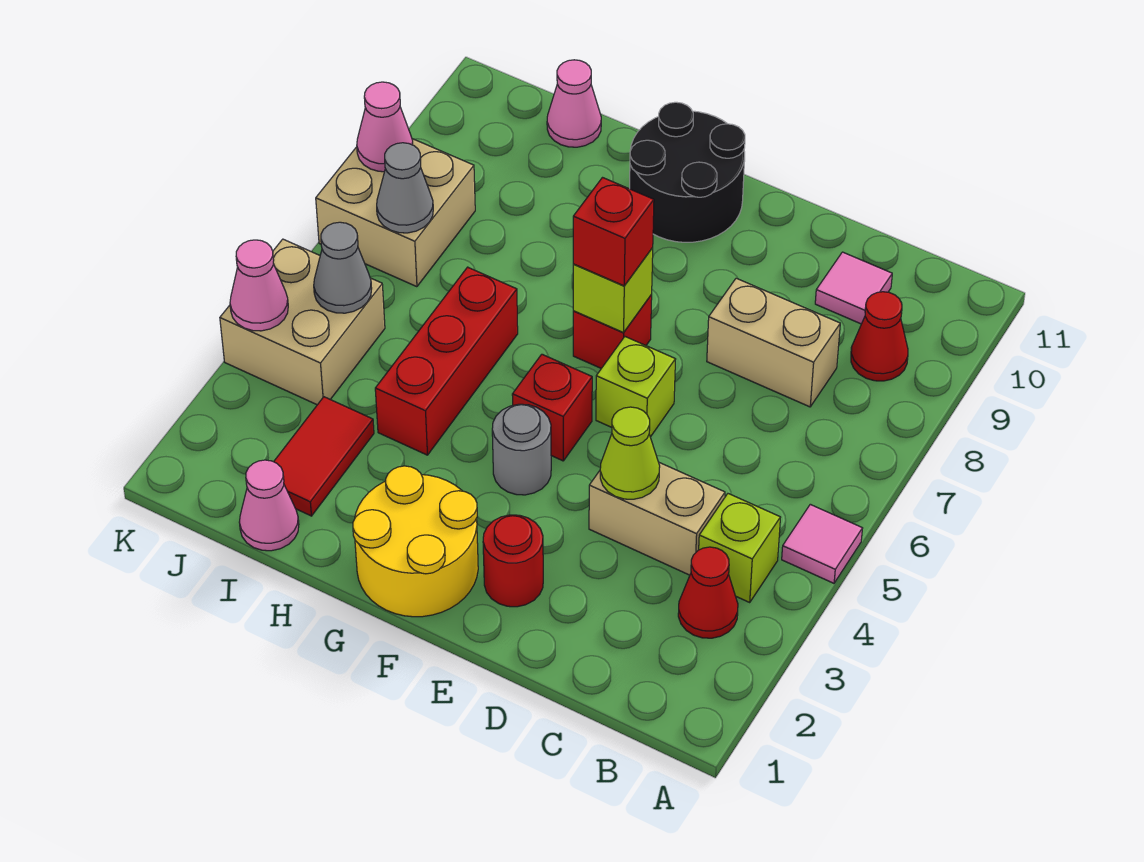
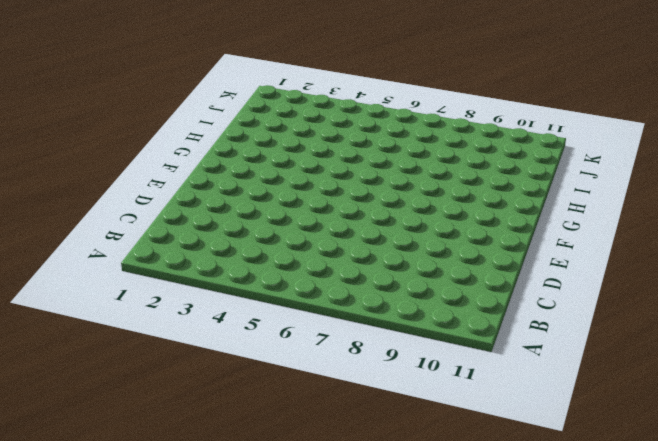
none -> pink tile A5 level 1
none -> red cone B3 level 1
none -> lime brick B4 level 1

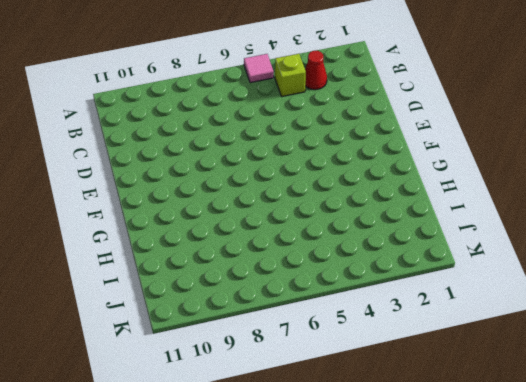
none -> red cone B9 level 1
none -> tan brick C4:D4 level 1
none -> tan brick C8:D8 level 1

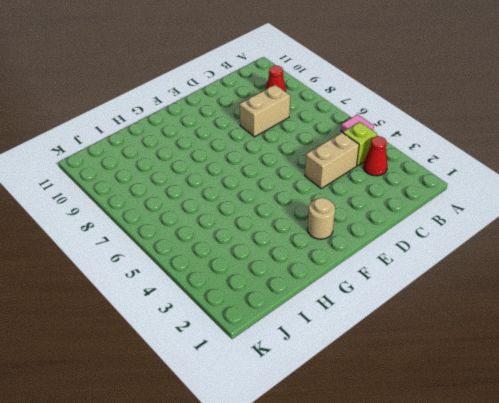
tan round brick F2 level 1 -> yellow round brick F1:G2 level 1
none -> pink tile C10 level 1
none -> red round brick E2 level 1
none -> lime brick E6 level 1

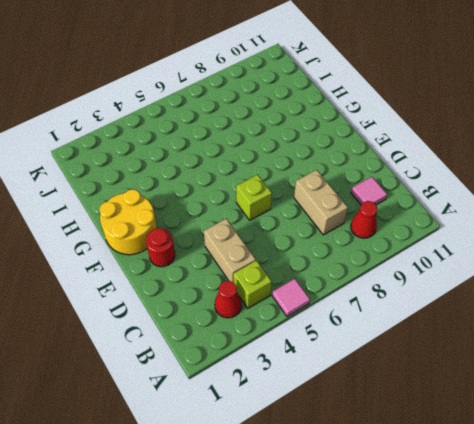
none -> grey round brick F4 level 1
none -> red brick F5 level 1
none -> red brick F7 level 1

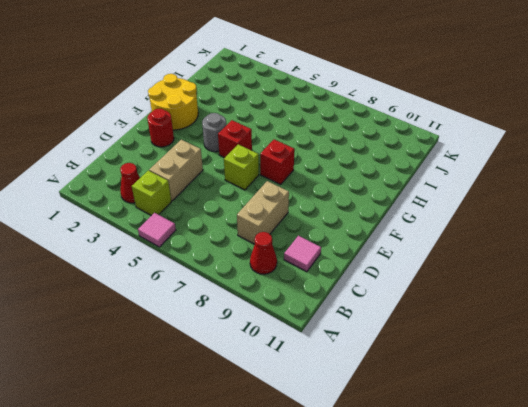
none -> black round brick F10:G11 level 1
none -> red brick H4:H6 level 1
none -> pink cone I1 level 1

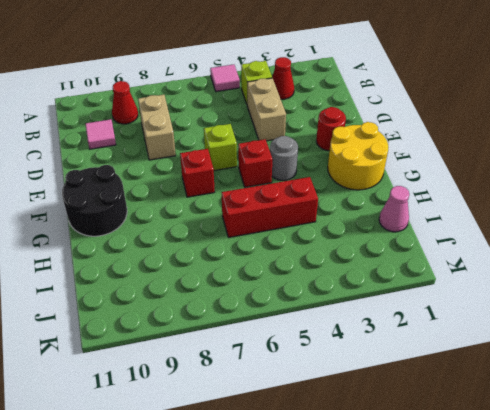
none -> red tile I2:I3 level 1
none -> pink cone I11 level 1
none -> tan brick J4:K5 level 1

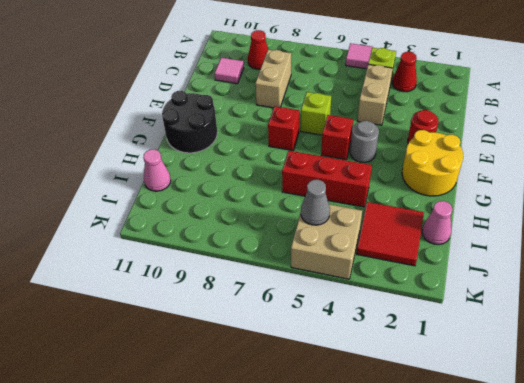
red tile I2:J3 level 1 -> red tile I2:I3 level 1
none -> tan brick J7:K8 level 1
none -> lime cone D4 level 2
none -> lime brick F7 level 2

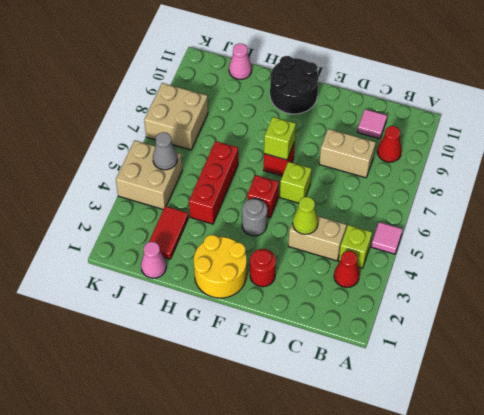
none -> grey cone J7 level 2
none -> pink cone K4 level 2
none -> pink cone K8 level 2

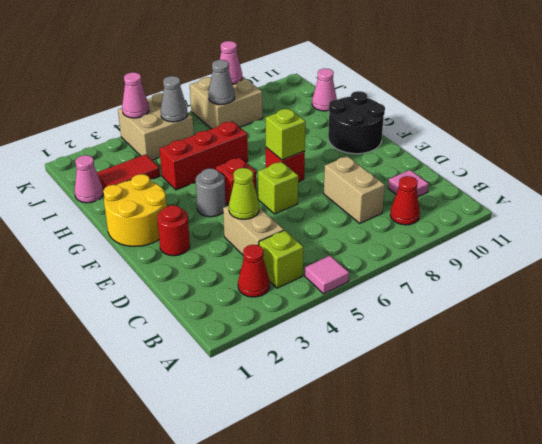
none -> red brick F7 level 3

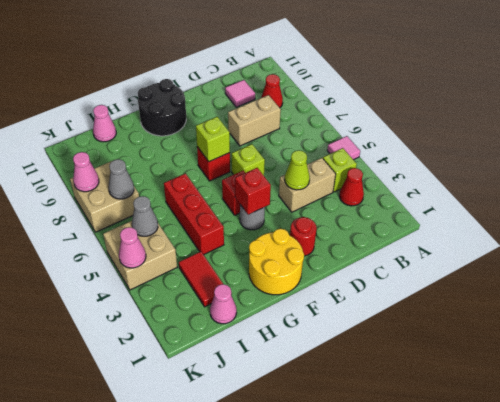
red brick F4 level 2 -> red brick F7 level 3

